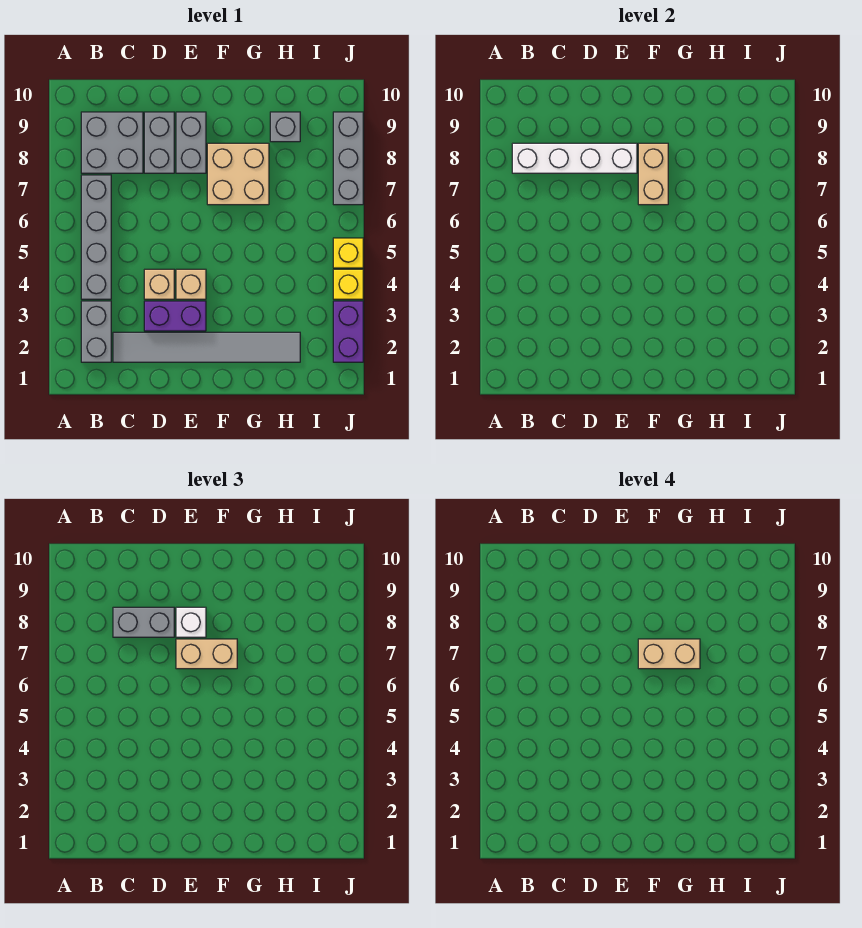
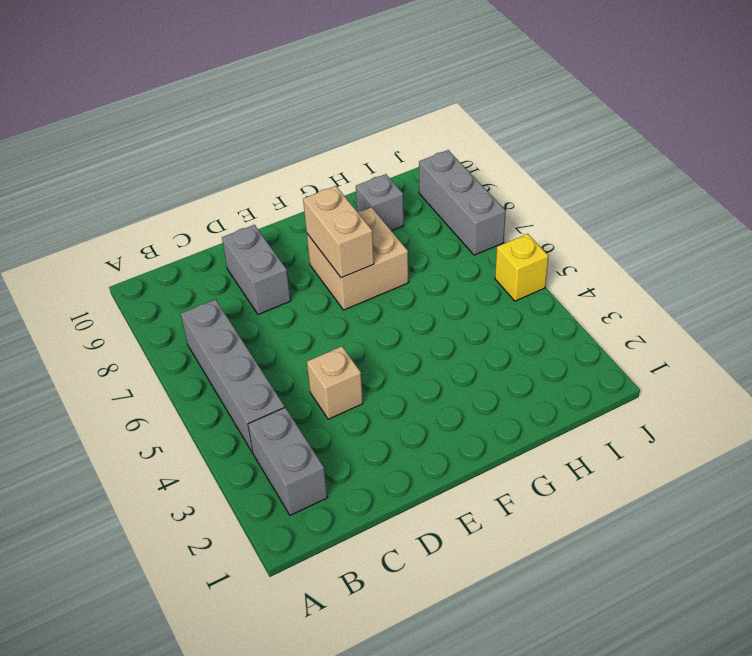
none -> grey brick B8:C9 level 1
none -> grey tile C2:H2 level 1
none -> purple brick D3:E3 level 1

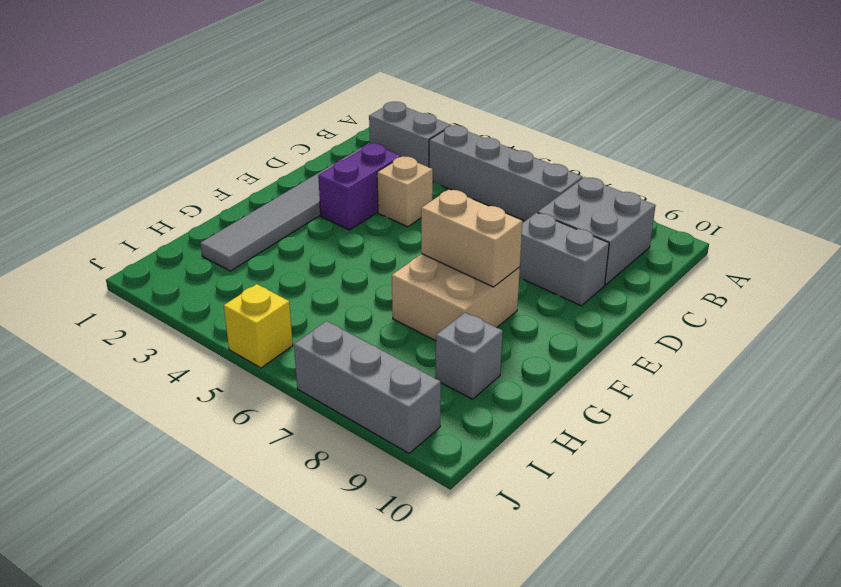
none -> tan brick E4 level 1
none -> grey brick E8:E9 level 1
none -> purple brick J2:J3 level 1

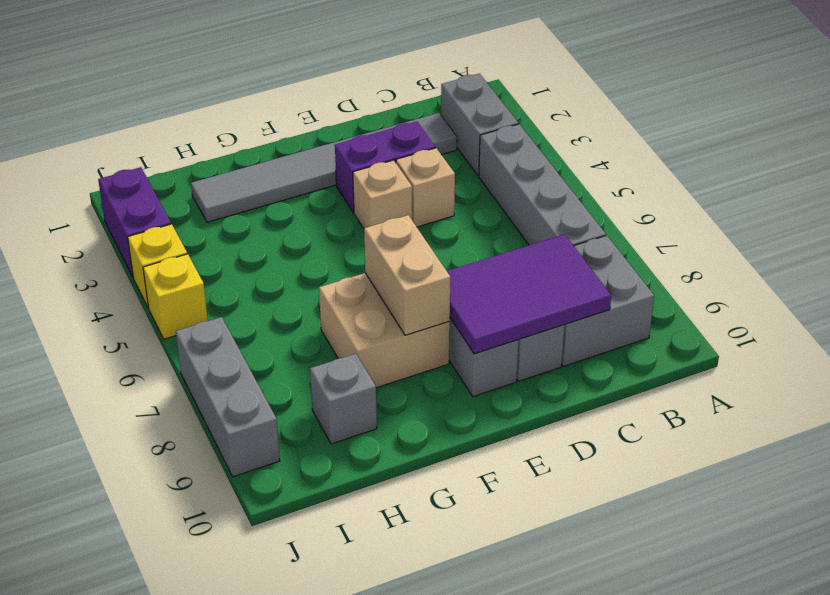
purple tile C8:E9 level 2 -> white brick B8:E8 level 2
none -> grey brick C8:D8 level 3
none -> tan brick E7:F7 level 3
none -> white brick E8 level 3

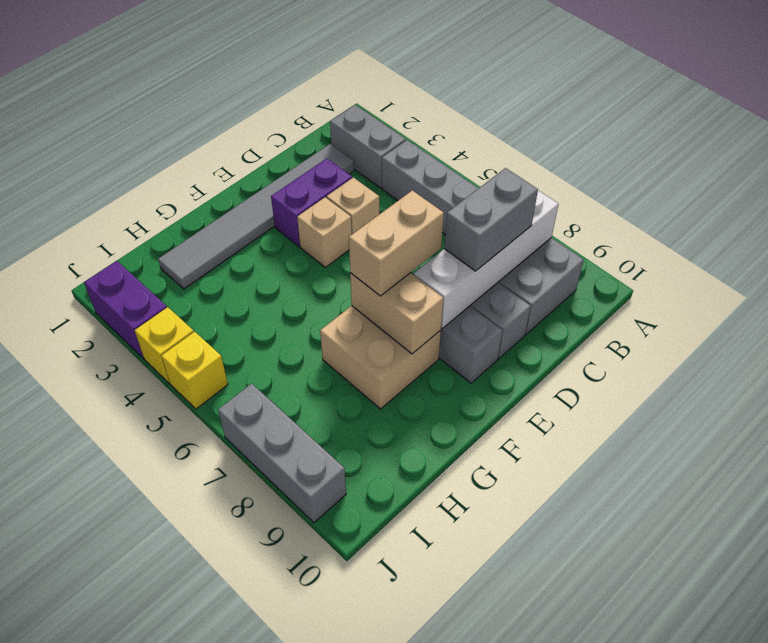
none -> grey brick H9 level 1
none -> white brick E8 level 3
none -> tan brick F7:G7 level 4

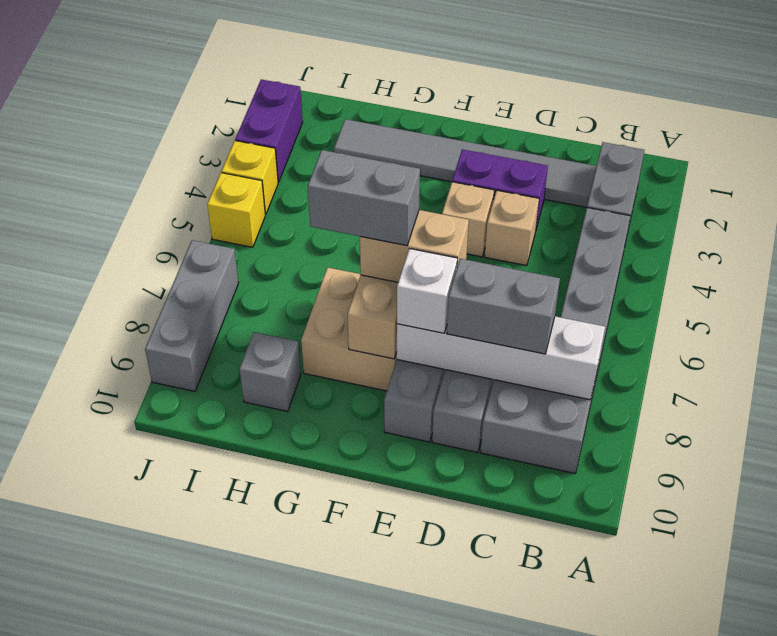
grey brick F7:G7 level 4 -> tan brick F7:G7 level 4

